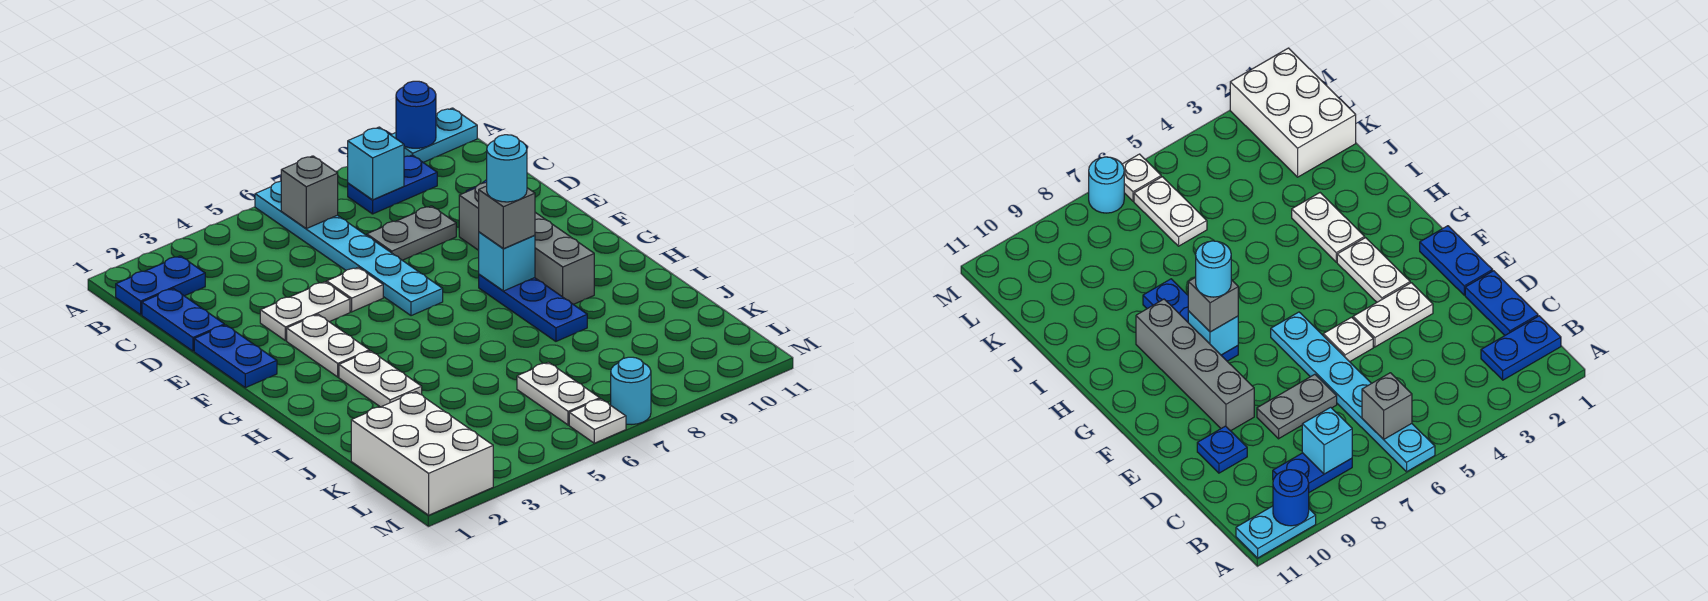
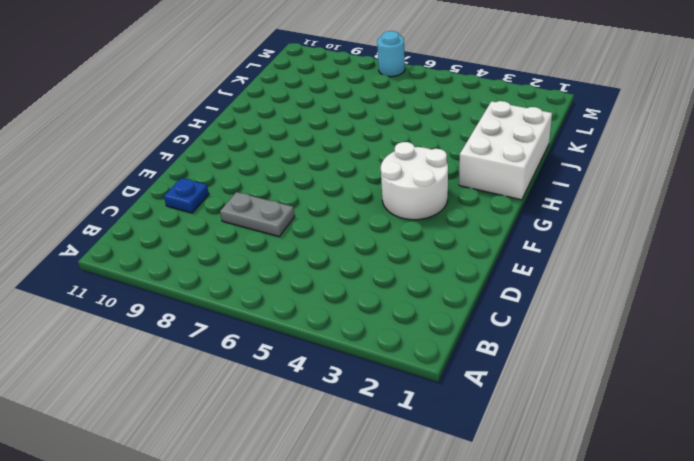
white round brick F3:G4 level 1 -> white plate F3:G3 level 1
white brick H1:J2 level 1 -> white brick K1:M2 level 1
none -> cyan plate A6:F6 level 1
none -> cyan plate A10:A11 level 1
none -> blue plate B1:B2 level 1

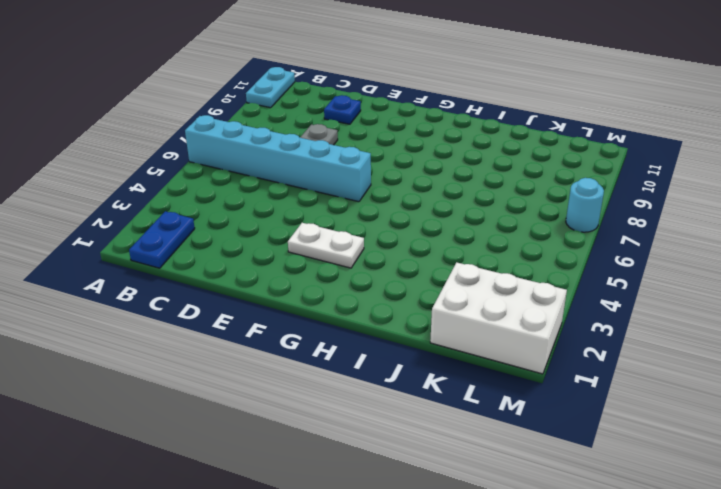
cyan brick A6:F6 level 1 -> cyan plate A6:F6 level 1
none -> blue plate B8:B9 level 1
none -> blue plate C1:D1 level 1
none -> blue plate E1:F1 level 1

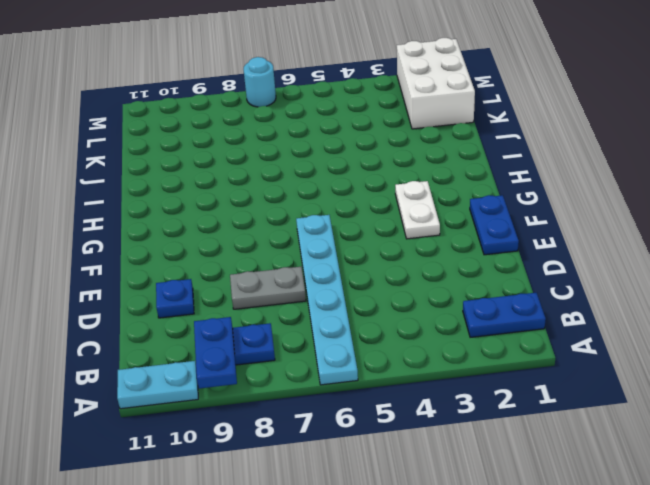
blue plate A9:B9 level 2 -> blue plate C1:D1 level 1
none -> white plate E3:E4 level 1
none -> white plate E5 level 1
none -> grey brick E9:H9 level 1

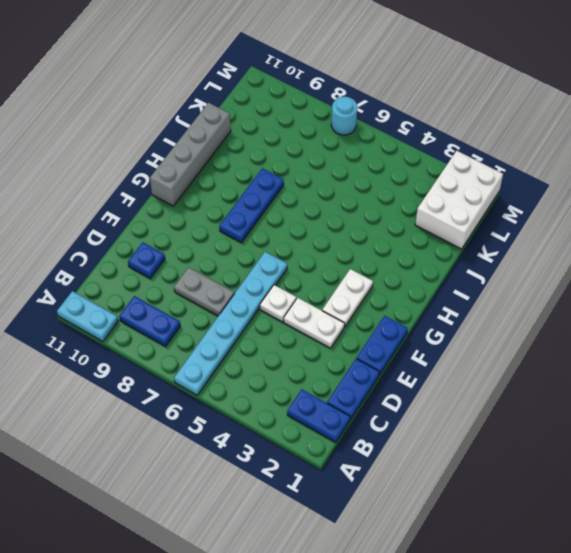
grey brick G11:J11 level 1 -> grey brick E9:H9 level 1
none -> white plate H3:I3 level 1
none -> white plate K6:L6 level 1
none -> white plate M6 level 1

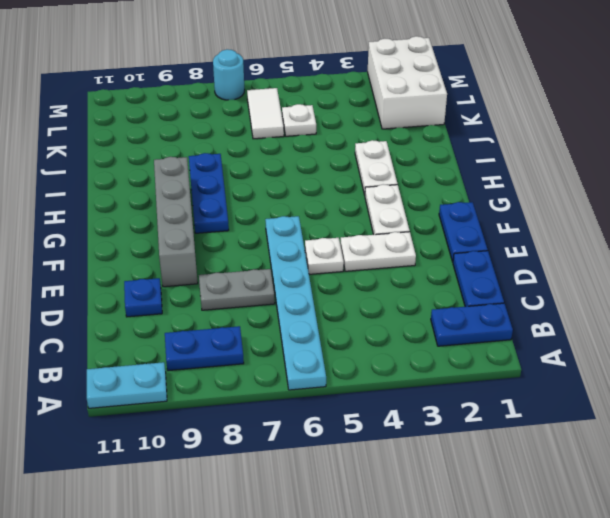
white plate K5 level 1 -> white plate M6 level 1
white tile K6:L6 level 1 -> white plate K6:L6 level 1
none -> blue round brick A10 level 2
none -> grey brick B6 level 2
none -> cyan brick B8 level 2

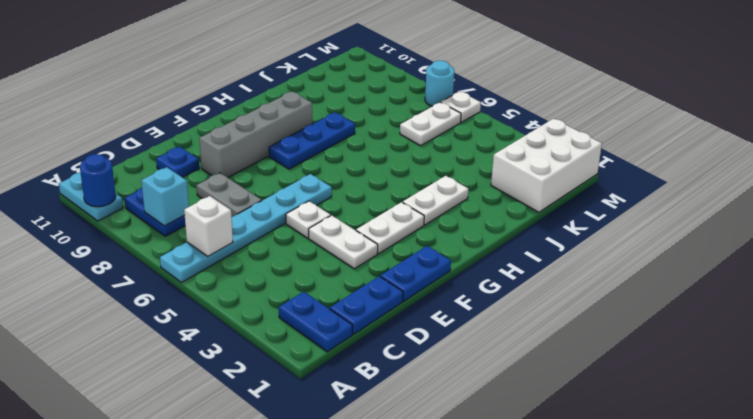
white brick B6 level 2 -> grey brick B6 level 2
none -> cyan brick G8 level 2
none -> grey brick G8 level 3
none -> cyan round brick G8 level 4

